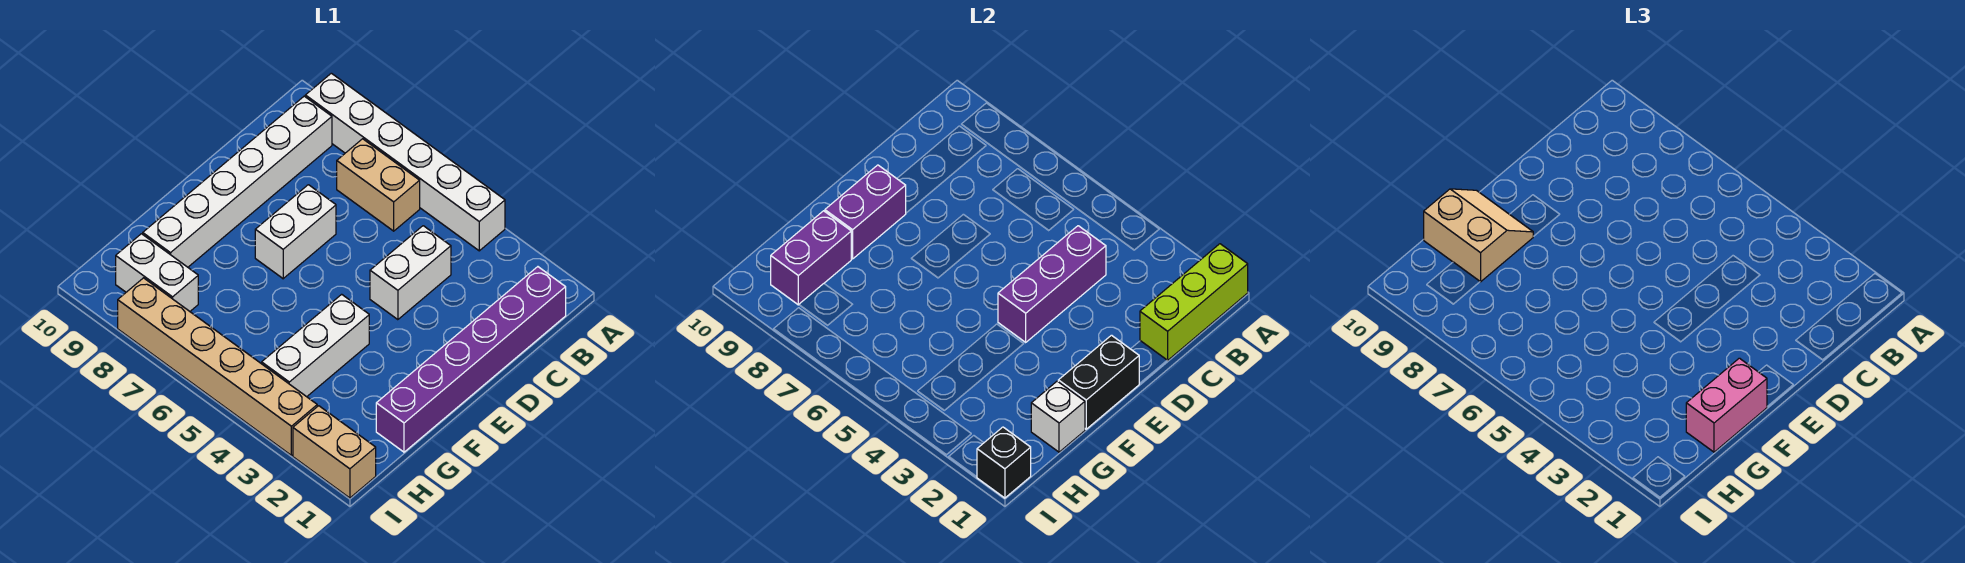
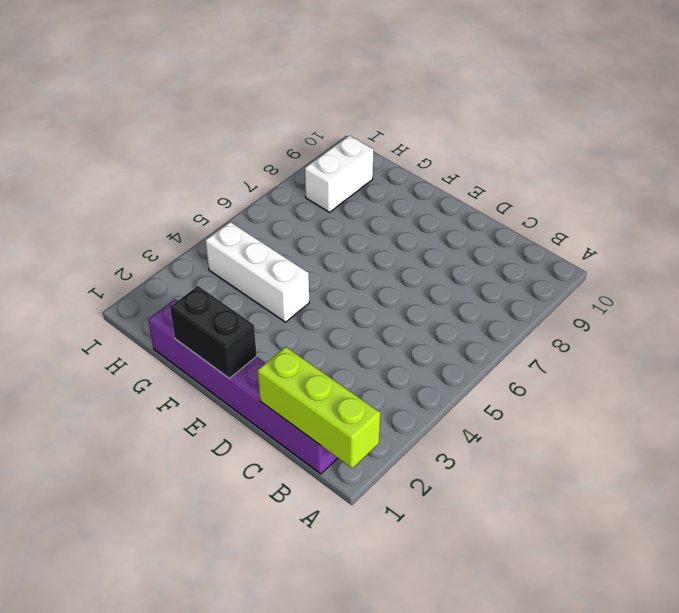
none -> white brick A4:A9 level 1
none -> tan brick B6:B7 level 1
none -> white brick B9:G9 level 1

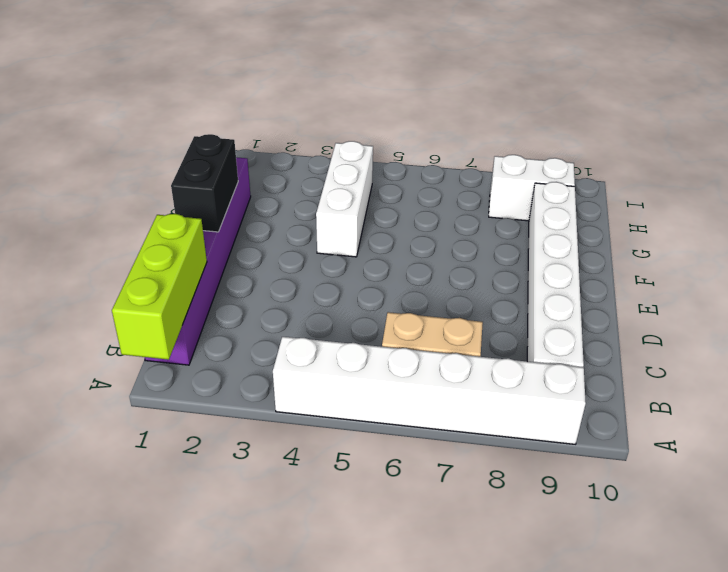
none -> white brick C4:D4 level 1
none -> white brick D7:E7 level 1
none -> tan brick I1:I2 level 1

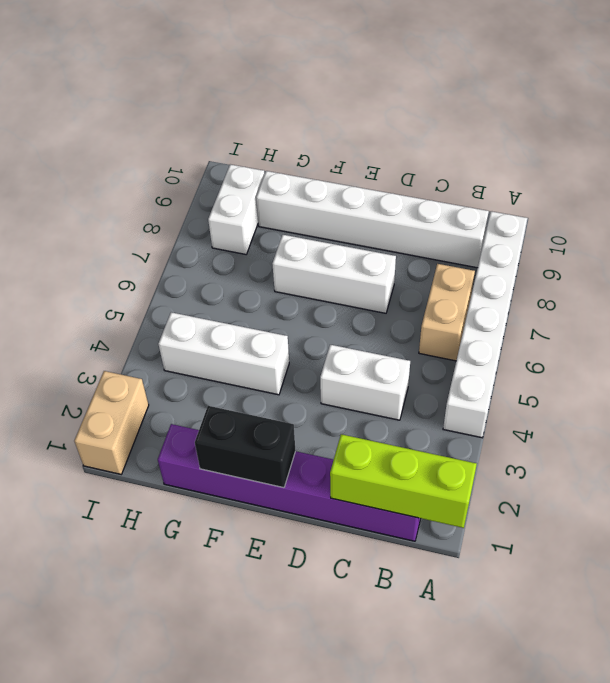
white brick D7:F7 level 1 -> white brick D7:E7 level 1
none -> tan brick I3:I8 level 1
none -> purple brick C4:E4 level 2
none -> purple brick E9:F9 level 2

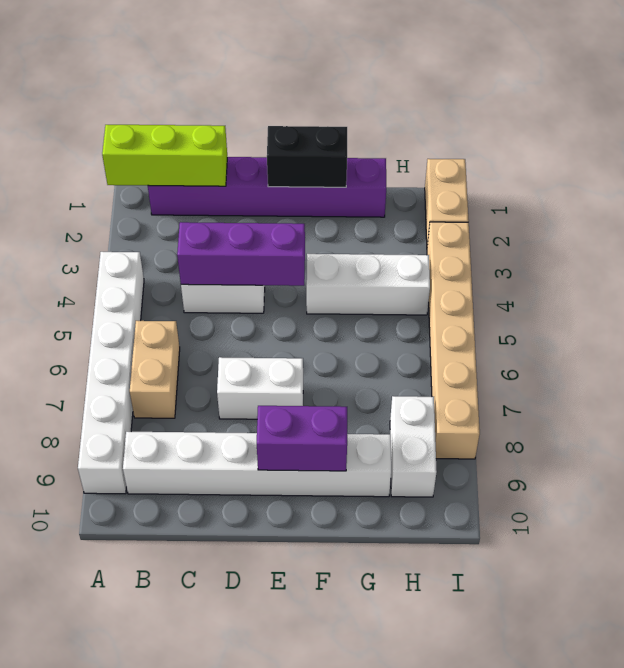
none -> white brick G1 level 2
none -> purple brick G9:H9 level 2
none -> black brick I1 level 2

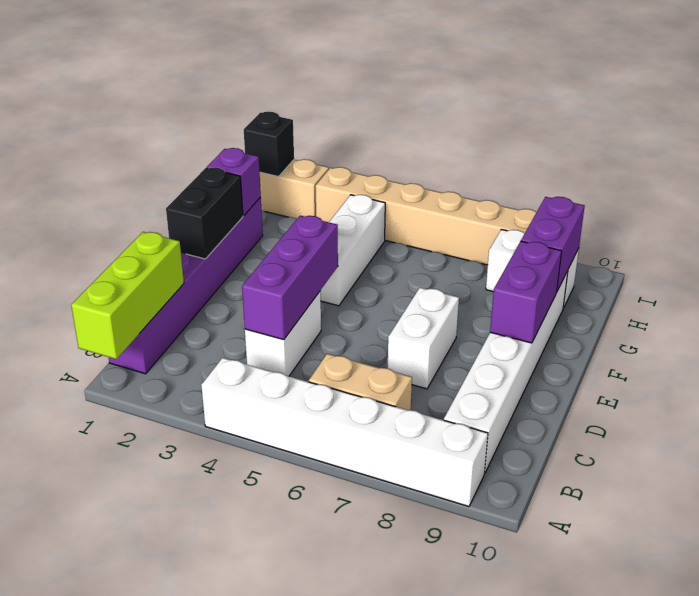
purple brick G1 level 2 -> white brick G1 level 2
none -> pink brick F1:G1 level 3
none -> tan slope F9:G10 level 3 top G

